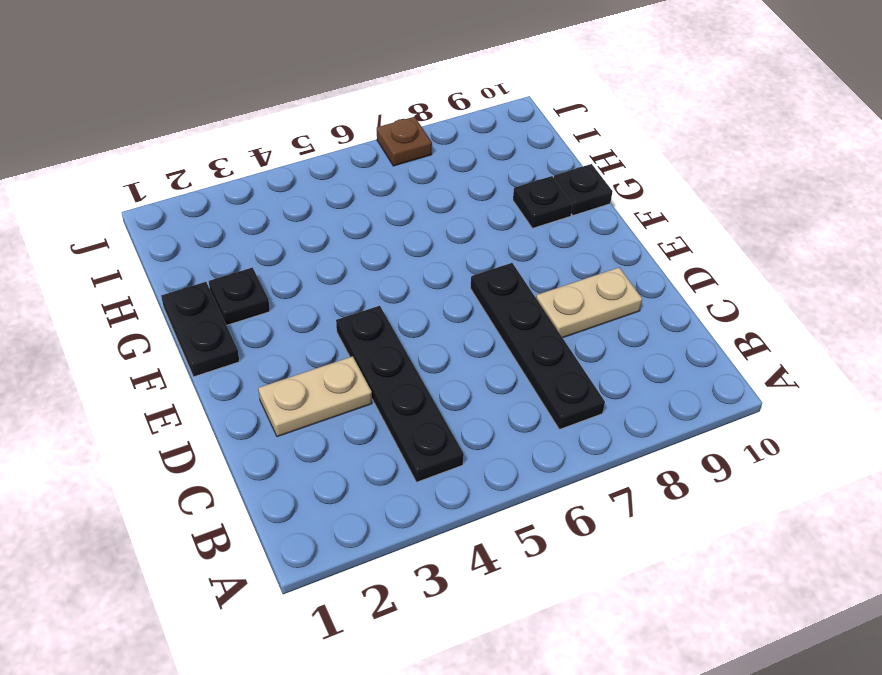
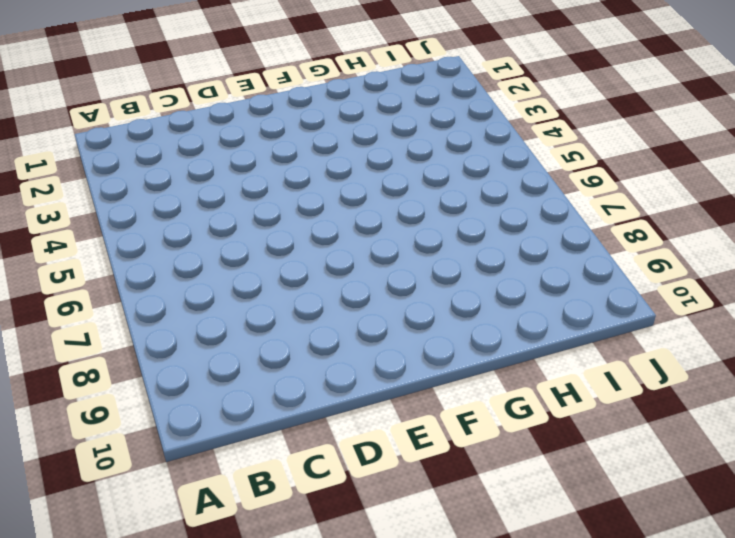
none -> black plate B4:E4 level 1
none -> black plate B7:E7 level 1

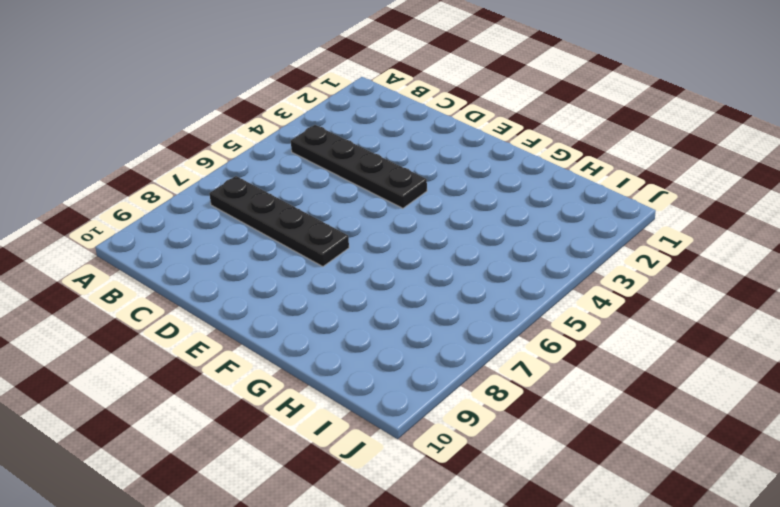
none -> tan plate D2:D3 level 1
none -> tan plate D8:D9 level 1

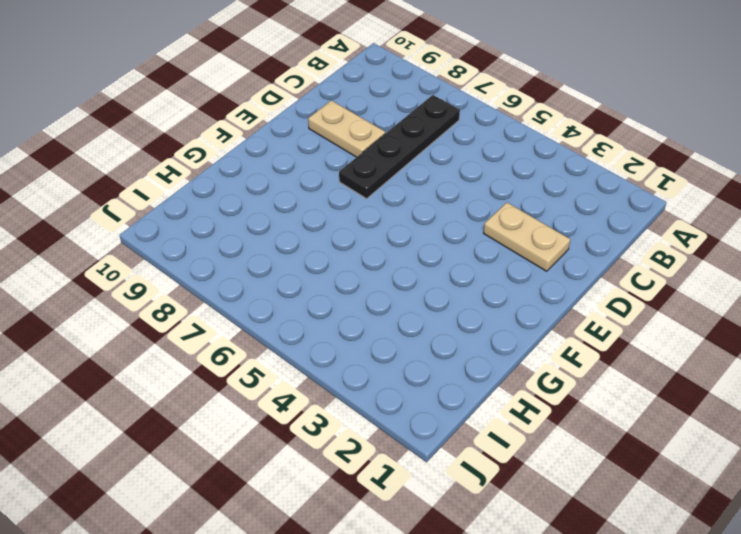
none -> black plate B4:E4 level 1
none -> black plate F1:G1 level 1

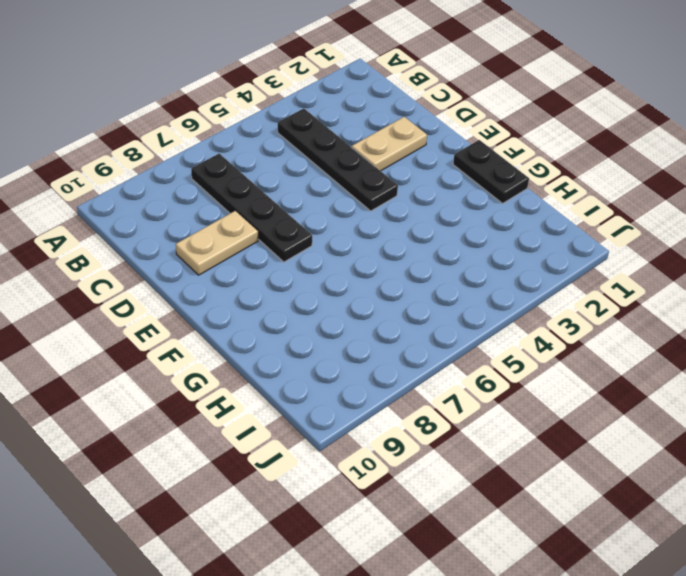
none -> black plate G2 level 1
none -> black plate G9 level 1

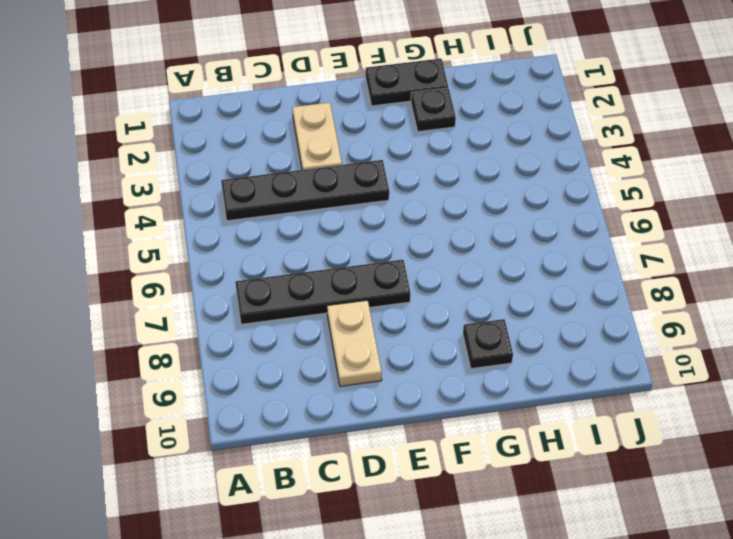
none -> black plate G10 level 1
none -> brown plate J7 level 1

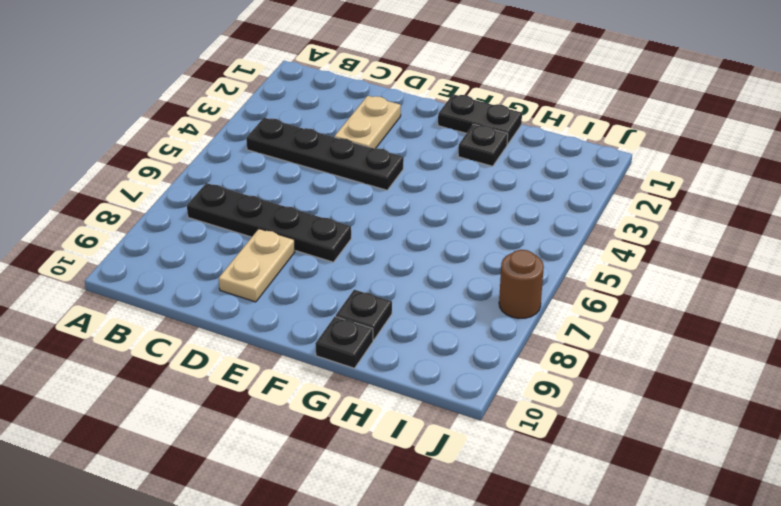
brown round brick J7 level 1 -> brown plate J7 level 1

